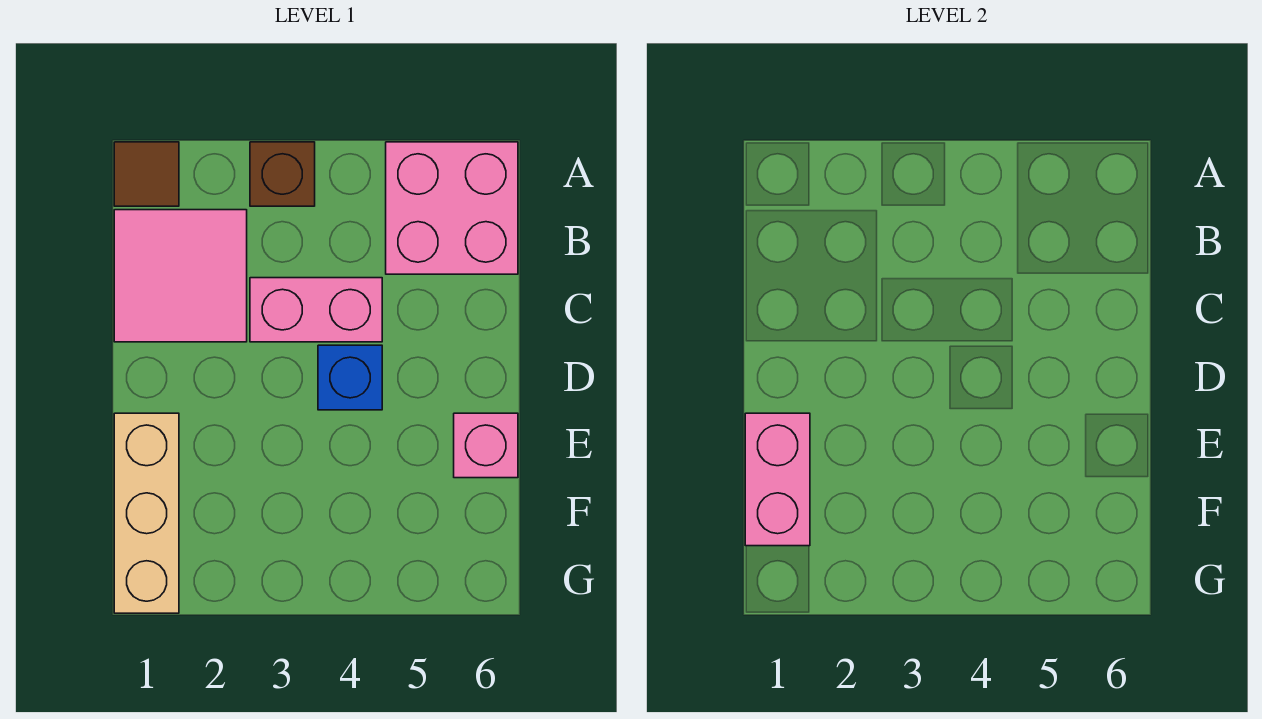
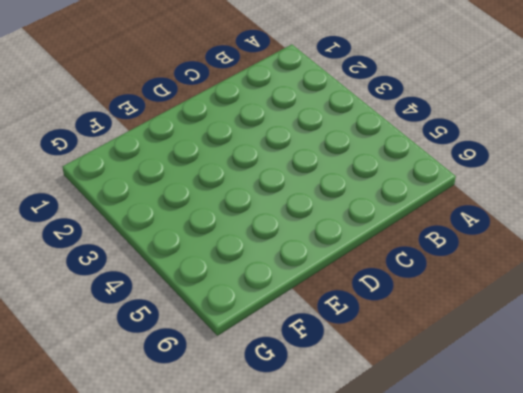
none -> brown tile A1 level 1
none -> brown brick A3 level 1

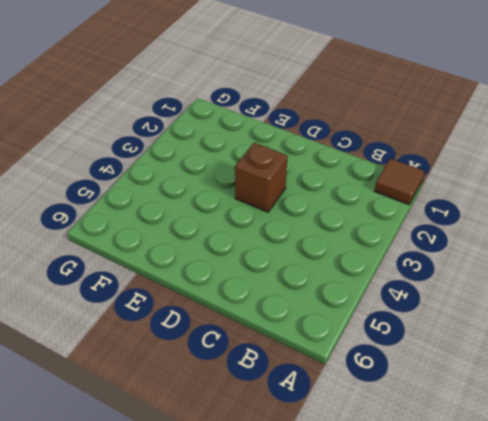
brown brick D3 level 1 -> brown brick A3 level 1
none -> pink brick A5:B6 level 1
none -> pink tile B1:C2 level 1

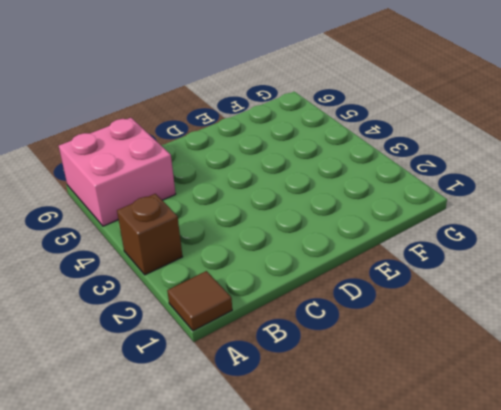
none -> pink tile B1:C2 level 1
none -> pink brick C3:C4 level 1

